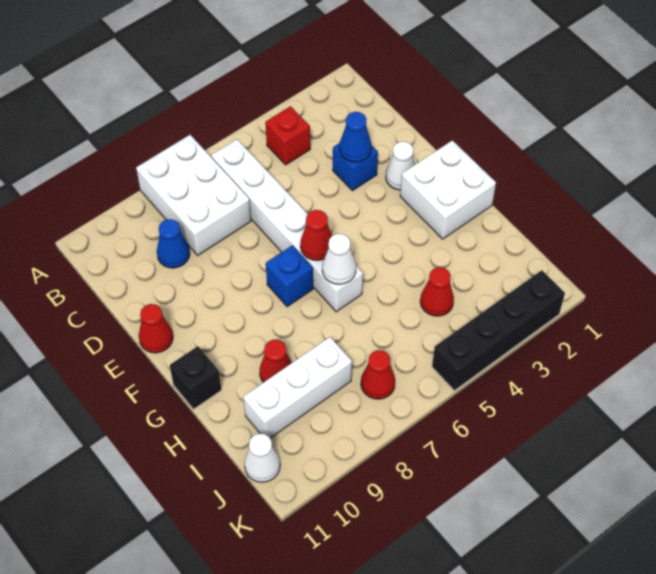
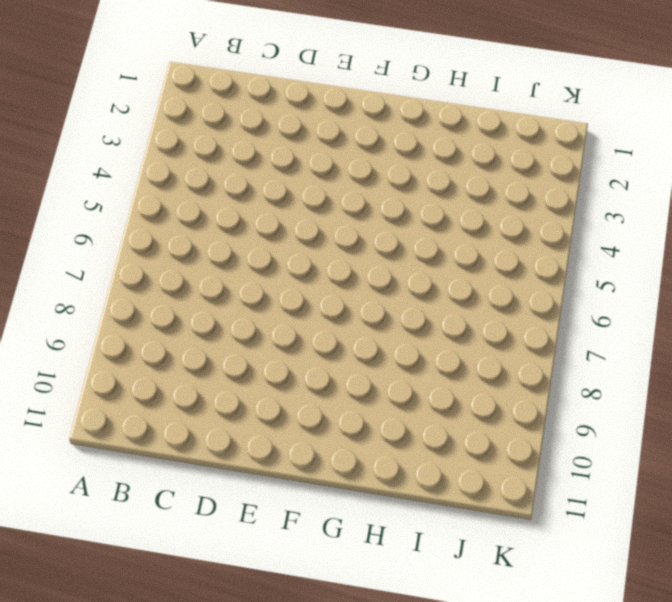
none -> white brick A7:C8 level 1
none -> red brick B4 level 1
none -> white brick B6:G6 level 1

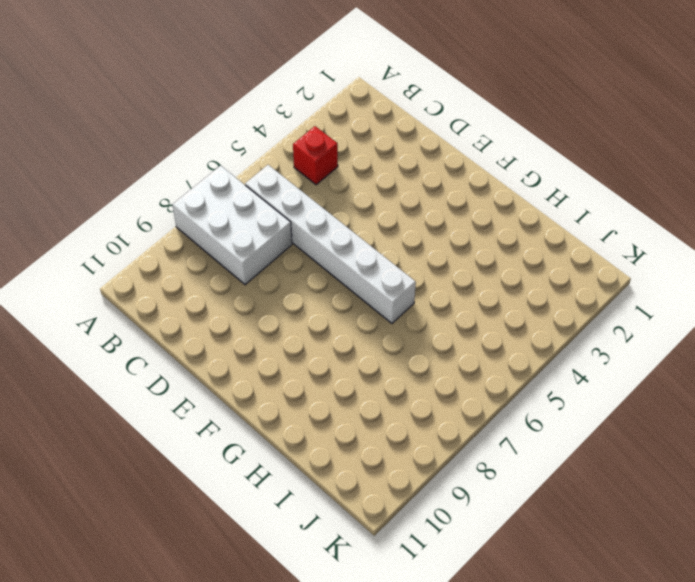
none -> blue cone C9 level 1
none -> blue brick D3 level 1
none -> white cone E2 level 1

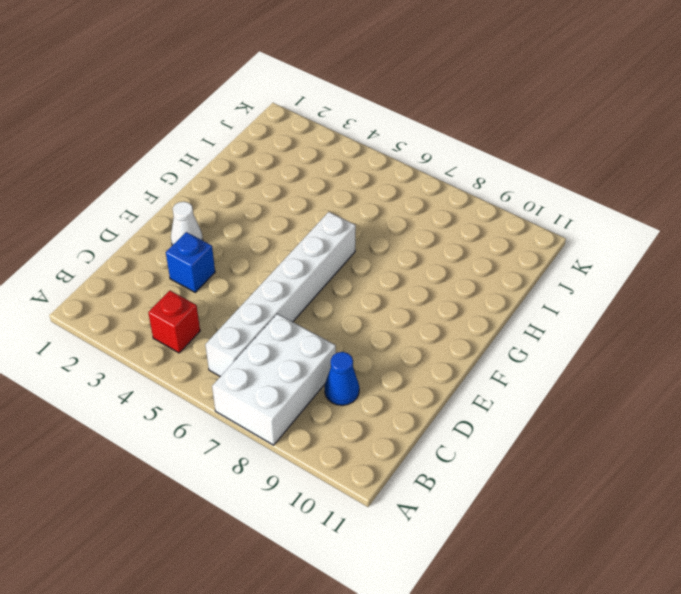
none -> red cone E11 level 1
none -> white brick F1:G2 level 1
none -> blue brick F7 level 1

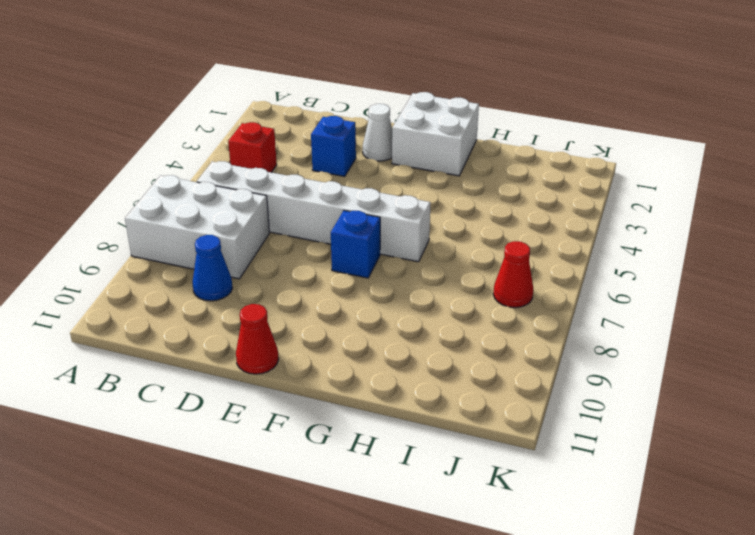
none -> black brick G11 level 1
none -> red cone H9 level 1
none -> red cone I4 level 1

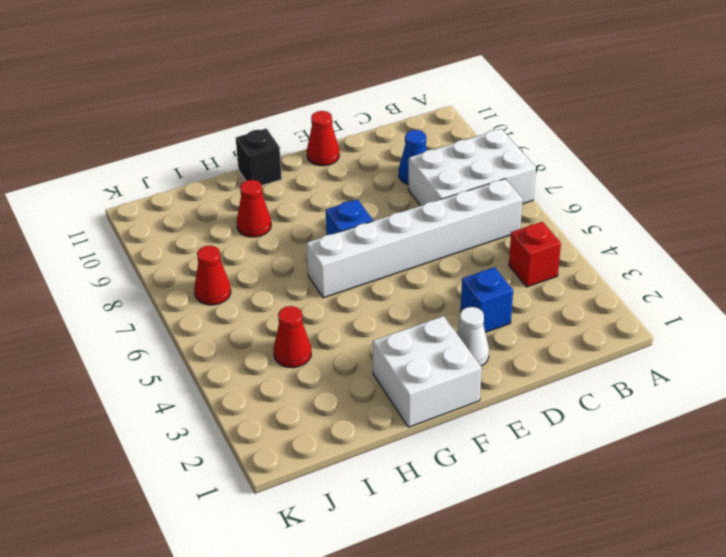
none -> white brick I8:I10 level 1
none -> white cone J11 level 1
none -> black brick K2:K5 level 1

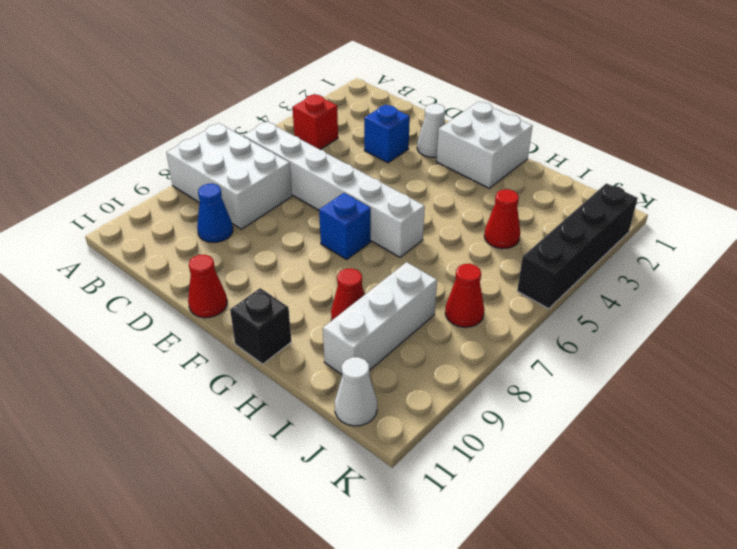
none -> blue cone D3 level 2
none -> red cone F6 level 2
none -> white cone G6 level 2

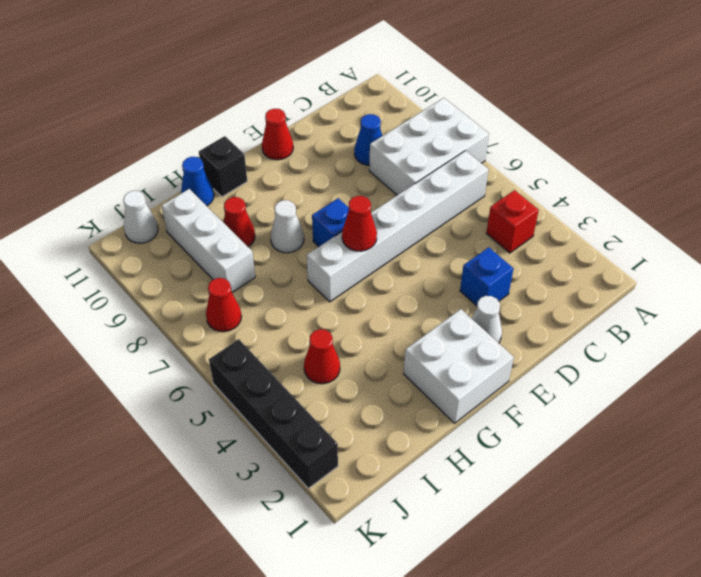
white cone G8 level 1 -> white cone G6 level 2
blue cone H11 level 1 -> blue cone D3 level 2

